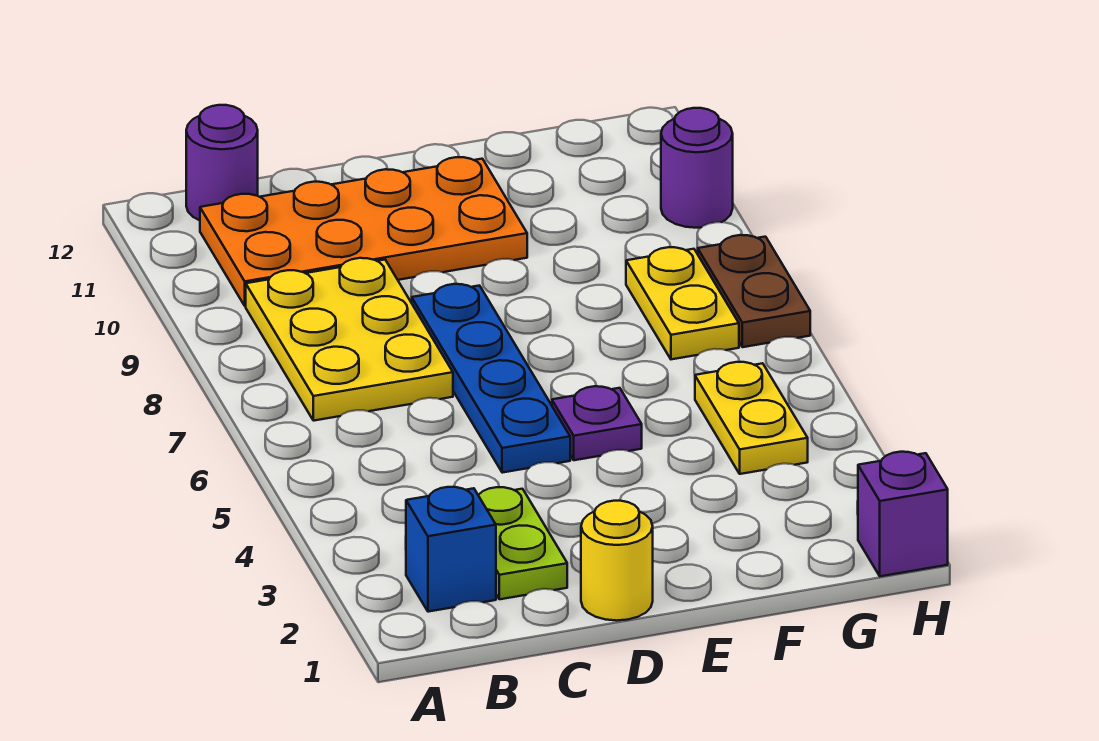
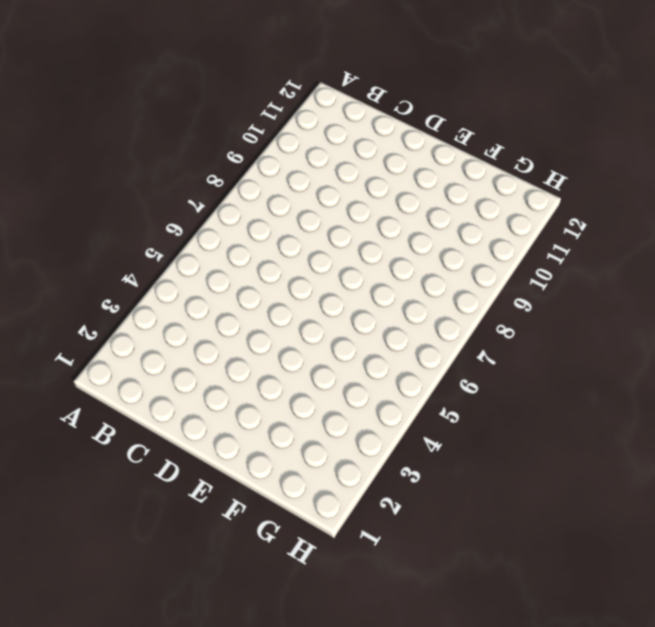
none -> blue brick B2 level 1
none -> yellow plate B7:C9 level 1
none -> orange plate B10:E11 level 1

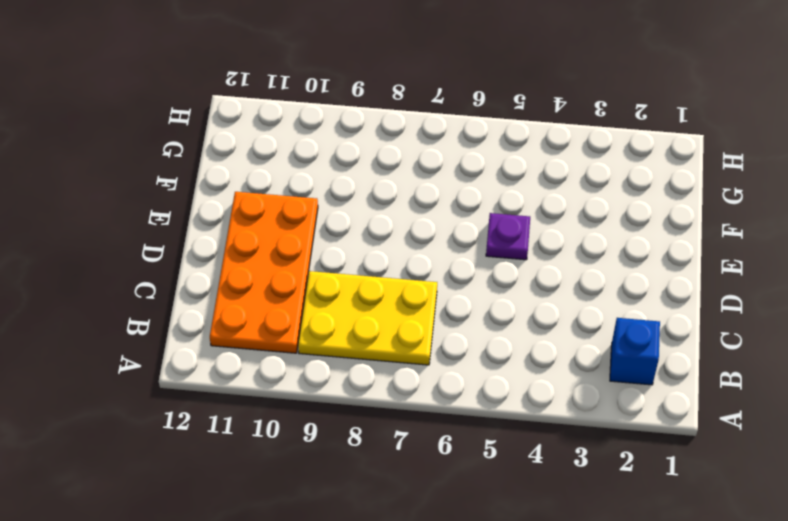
none -> purple round brick B12 level 1
none -> lime plate C2:C3 level 1
none -> yellow round brick D1 level 1

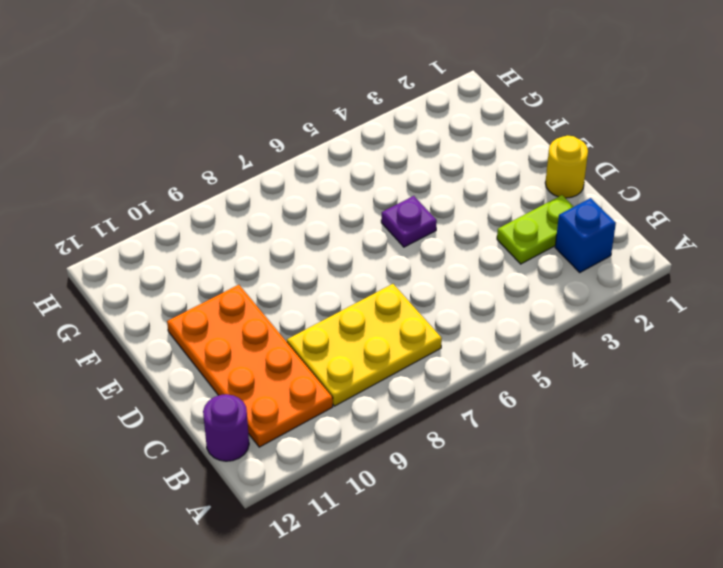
none -> blue plate D5:D8 level 1
none -> yellow plate G4:G5 level 1
none -> yellow plate G7:G8 level 1

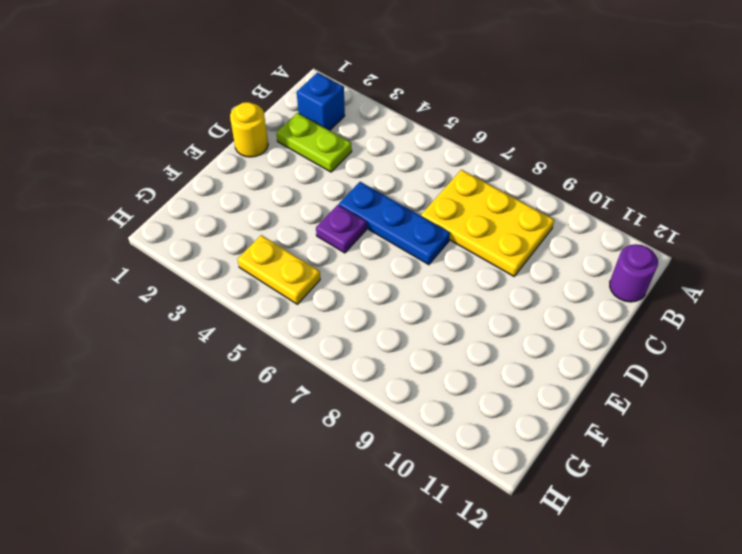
blue plate D5:D7 level 1 -> blue plate D5:D8 level 1
none -> orange plate B10:E11 level 1
none -> yellow plate G7:G8 level 1
none -> purple brick H1 level 1

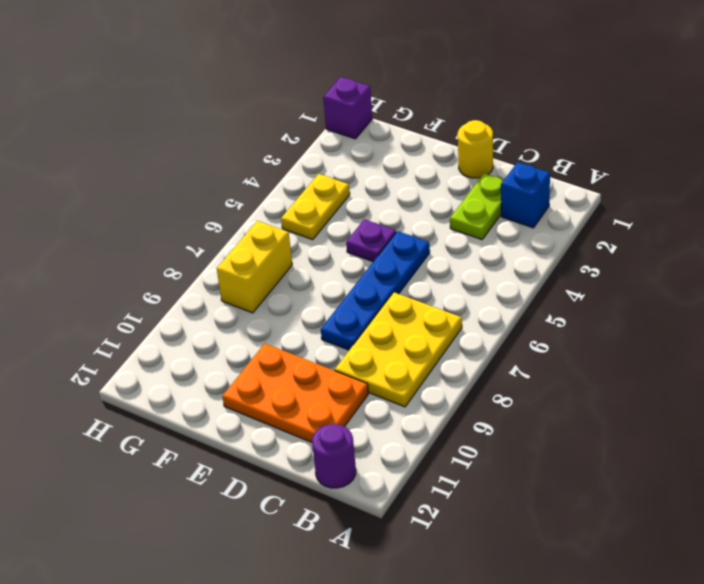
orange plate C10:E11 level 1 -> orange plate B10:E11 level 1
yellow brick G7:G8 level 1 -> yellow plate G7:G8 level 1
none -> brown plate H7:H8 level 1
none -> purple round brick H10 level 1

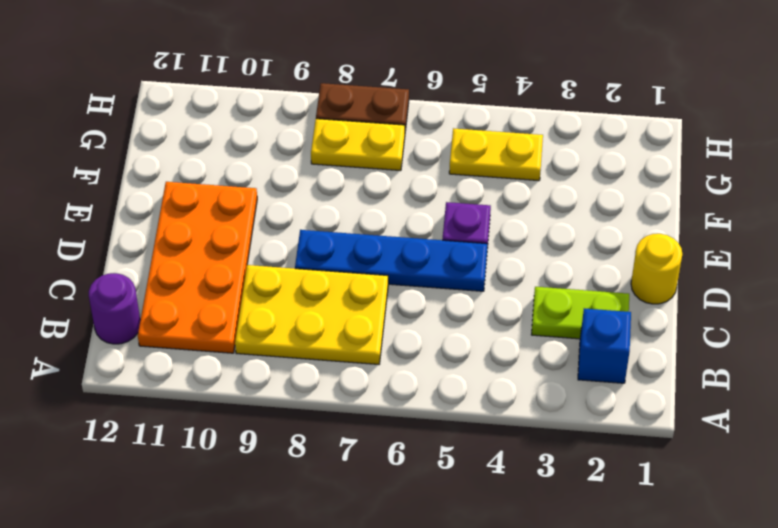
none -> purple brick H1 level 1
none -> purple round brick H10 level 1

